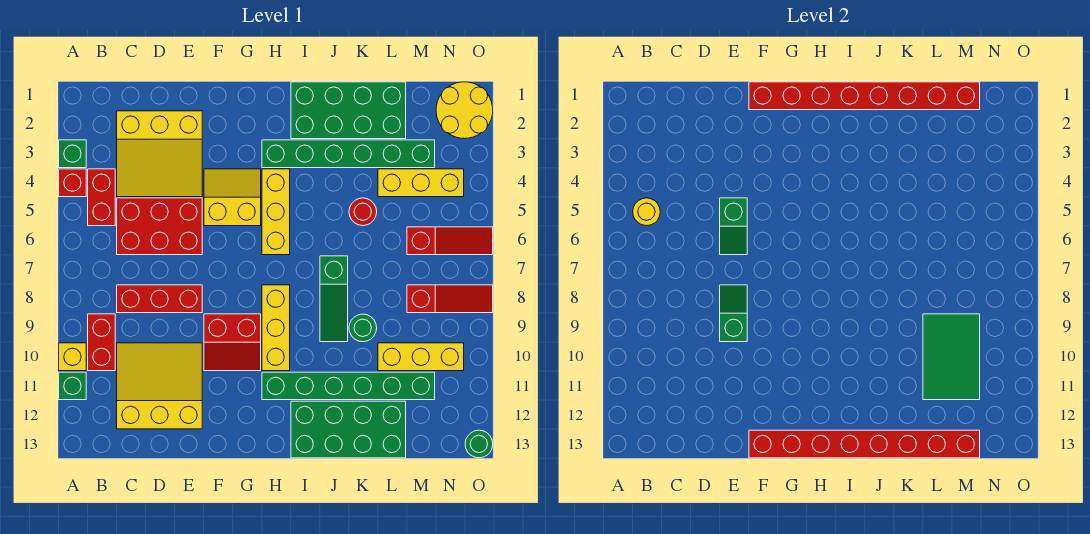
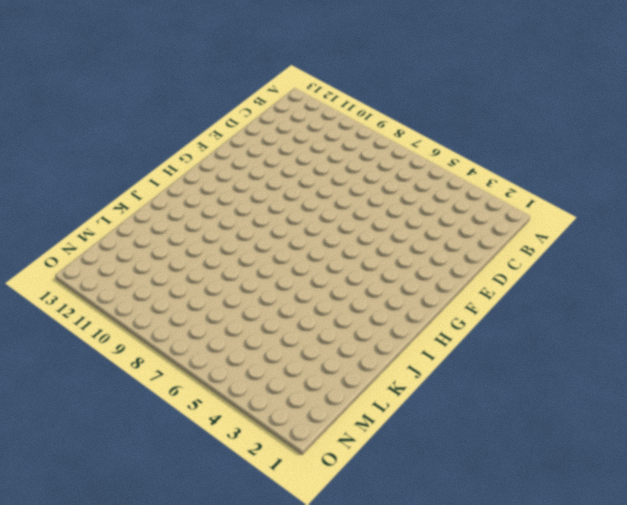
none -> green brick A3 level 1
none -> red brick A4 level 1
none -> yellow brick A10 level 1
none -> green brick A11 level 1

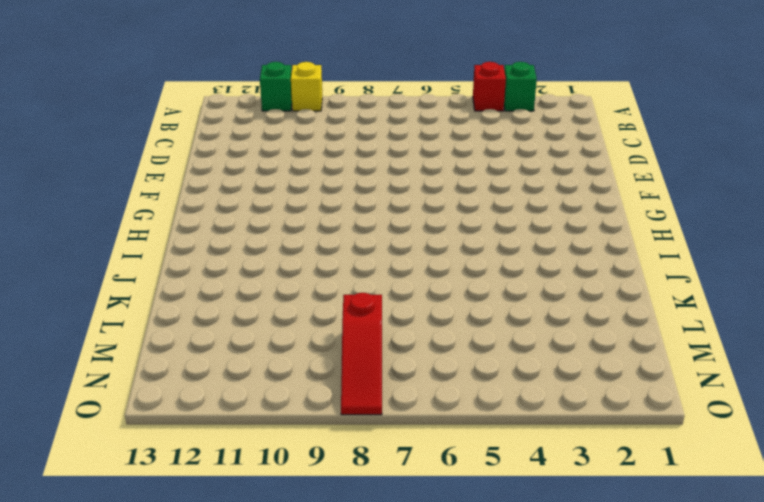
none -> red brick B4:B5 level 1
none -> red brick B9:B10 level 1
none -> yellow slope C2:E4 level 1 top 2
none -> red brick C5:E6 level 1

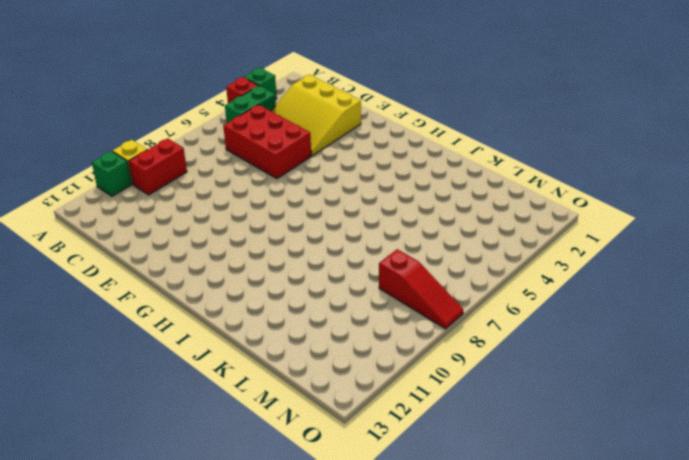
green brick B4:B5 level 1 -> red brick B4:B5 level 1
none -> red brick C8:E8 level 1
none -> yellow slope C10:E12 level 1 top 12
none -> yellow slope F4:G5 level 1 top 5
none -> red slope F9:G10 level 1 top 9

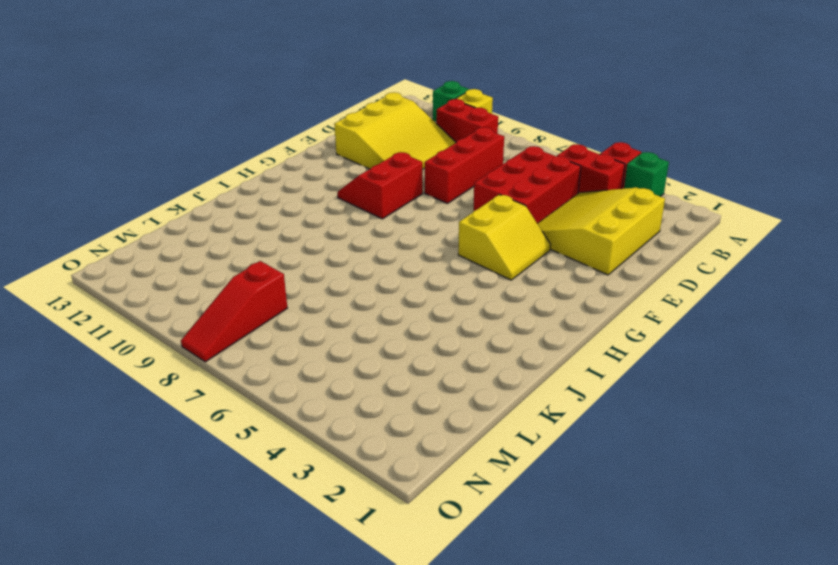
none -> green brick H3:M3 level 1
none -> yellow brick H4:H6 level 1
none -> yellow brick H8:H10 level 1
none -> green brick H11:M11 level 1

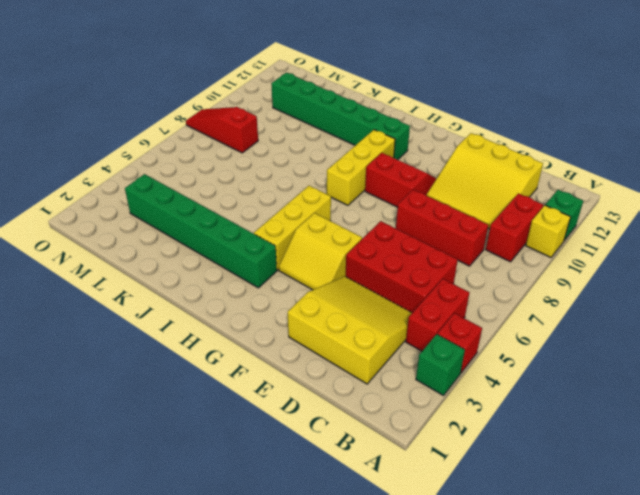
none -> green brick I1:L2 level 1
none -> green brick I12:L13 level 1
none -> green slope J7:J9 level 1 top 7
none -> red round brick K5 level 1

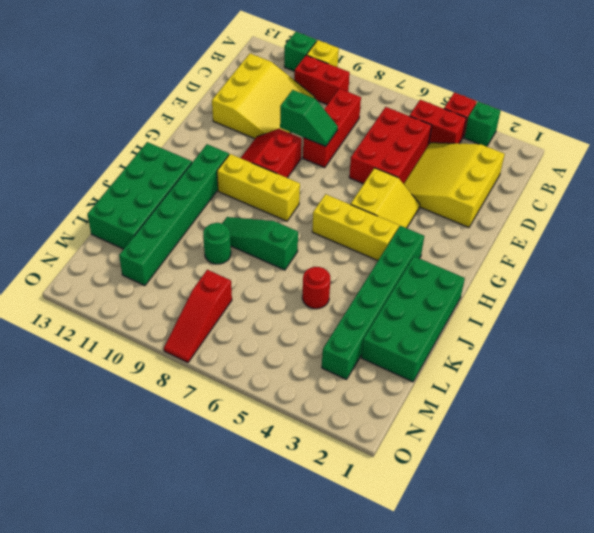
none -> yellow brick L4:N4 level 1
none -> yellow brick L10:N10 level 1
none -> red slope M6:O6 level 1 top M
none -> yellow round brick N1:O2 level 1

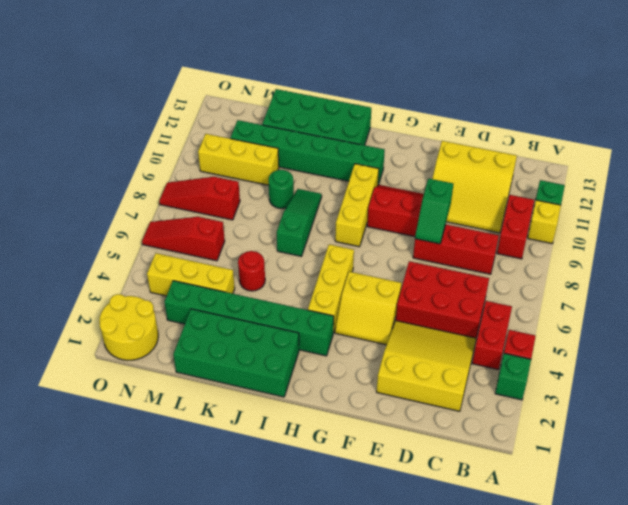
none -> green round brick O13 level 1
none -> yellow round brick B5 level 2
none -> green slope E5:E6 level 2 top 5
none -> red brick F1:M1 level 2

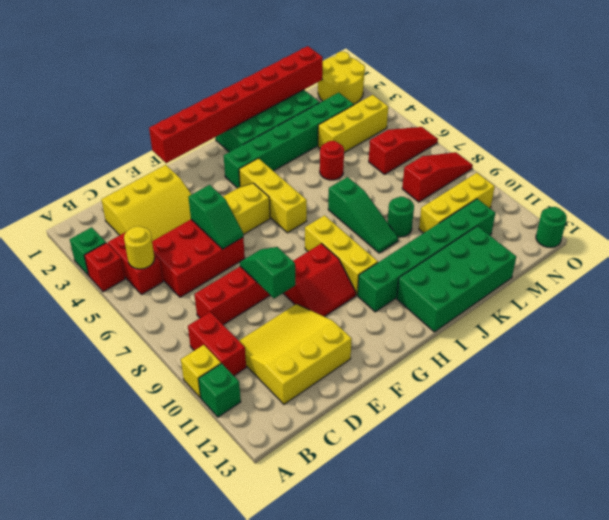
none -> red brick F13:M13 level 2
none -> green tile L9:M11 level 2

